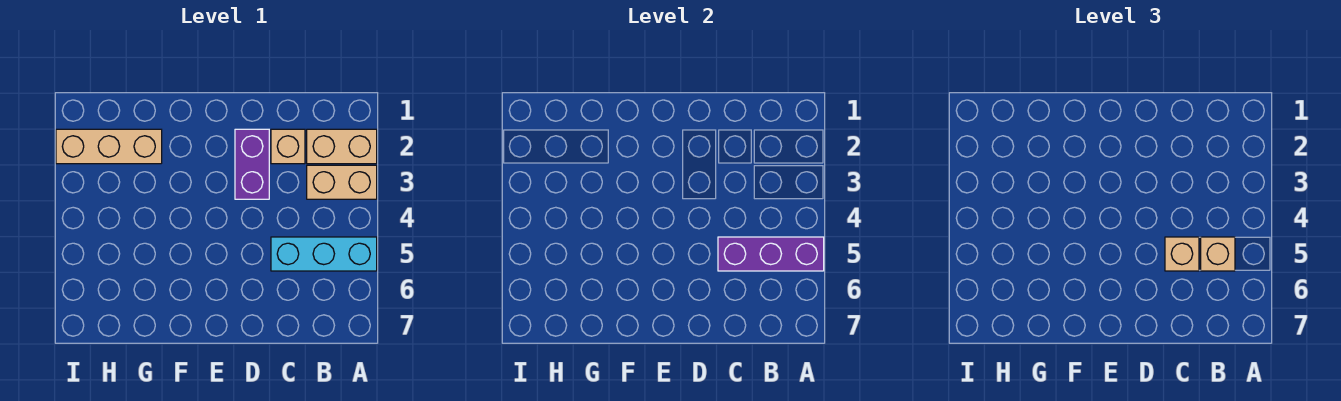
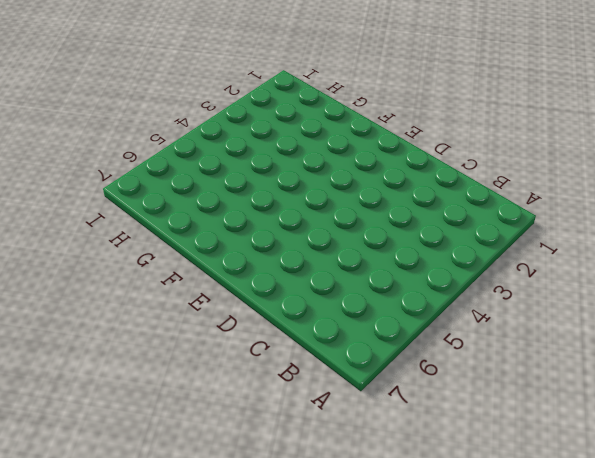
none -> tan brick A2:B2 level 1
none -> tan brick A3:B3 level 1

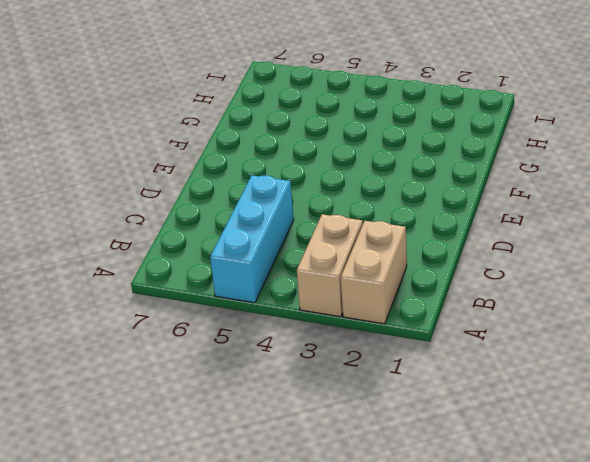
none -> tan brick C2 level 1
none -> purple brick D2:D3 level 1

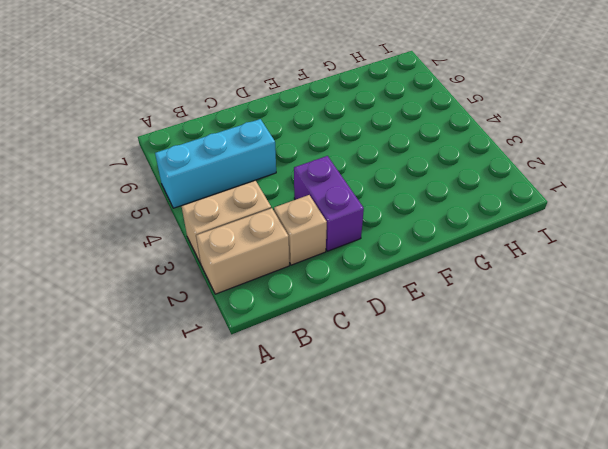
none -> tan brick G2:I2 level 1
none -> purple brick A5:C5 level 2

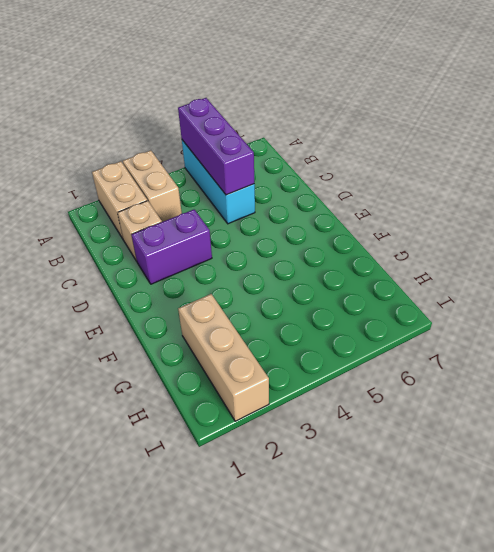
none -> tan brick B5 level 3
none -> tan brick C5 level 3

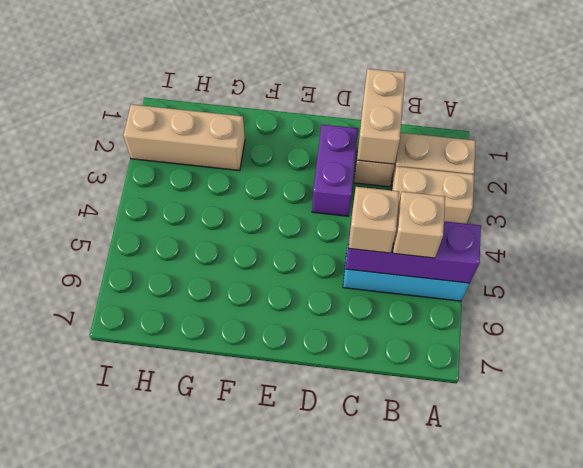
tan brick C1:C2 level 2 -> none

